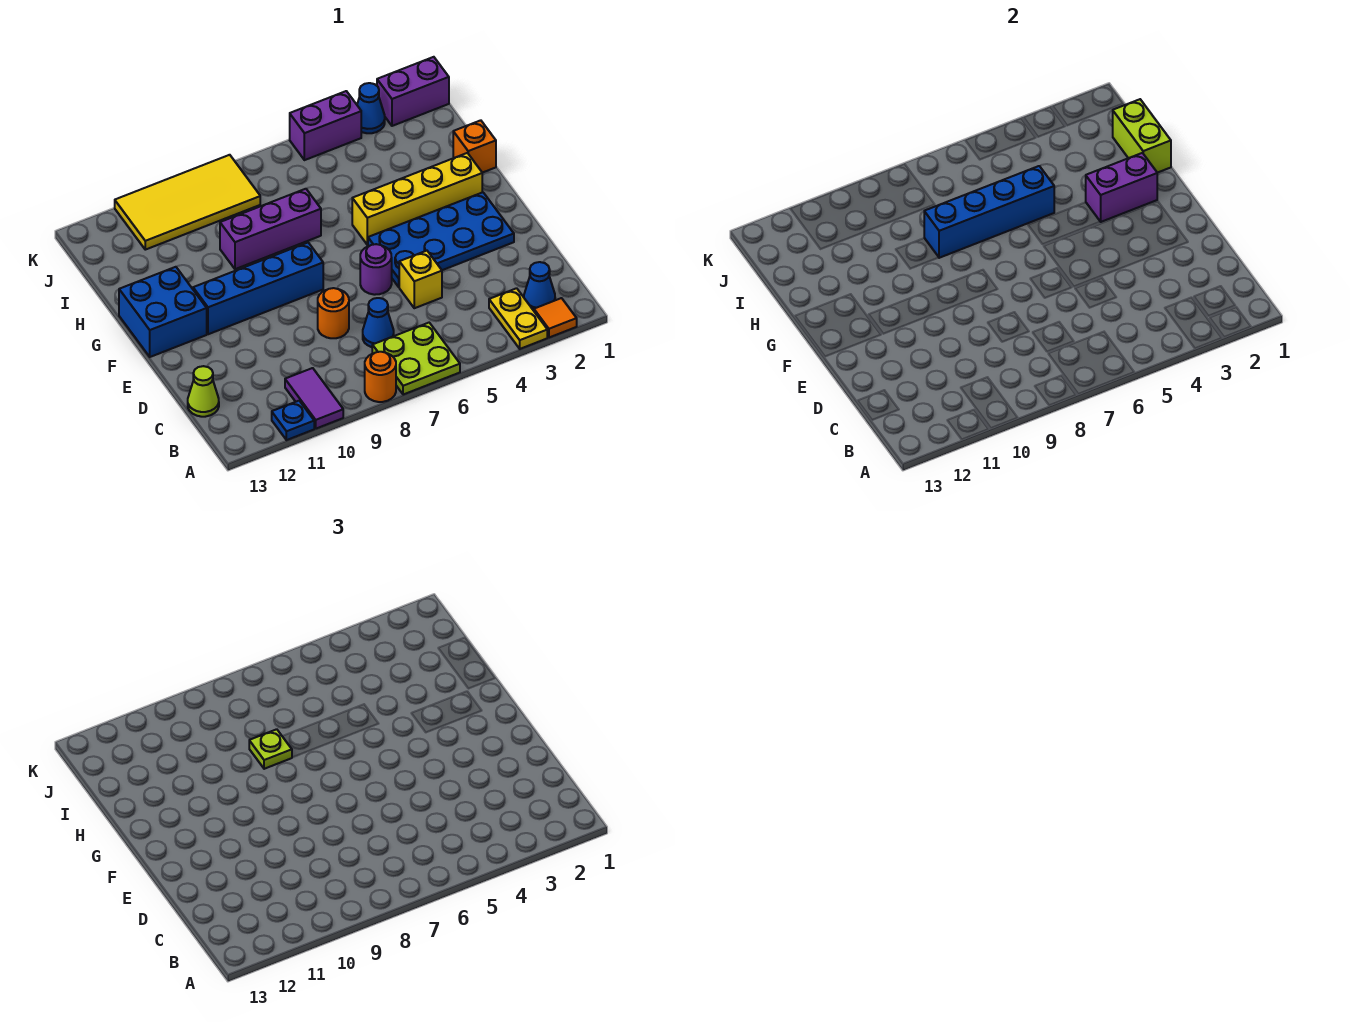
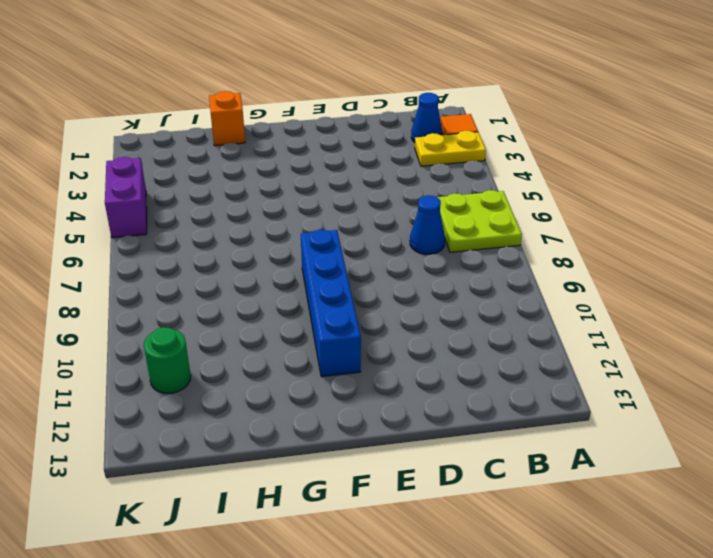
green round brick J11 level 1 -> yellow tile J8:K11 level 1
none -> orange round brick A8 level 1
none -> purple tile A10:B10 level 1
none -> blue plate A11 level 1

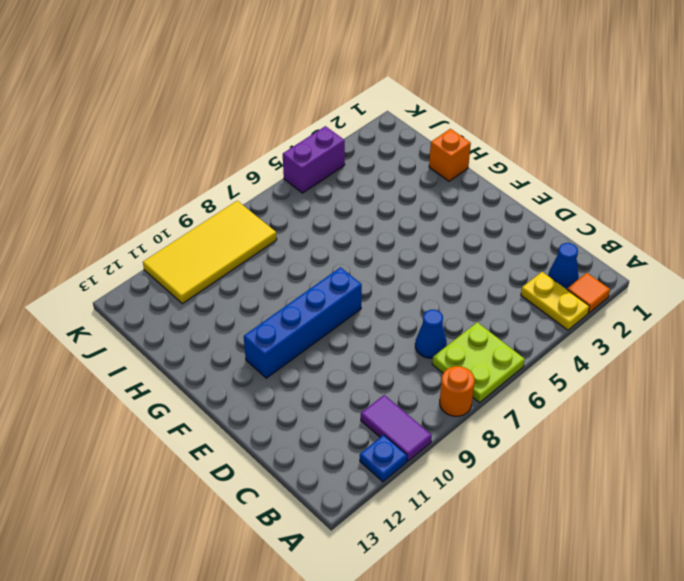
none -> lime cone C13 level 1
none -> yellow brick D5 level 1
none -> orange round brick D8 level 1

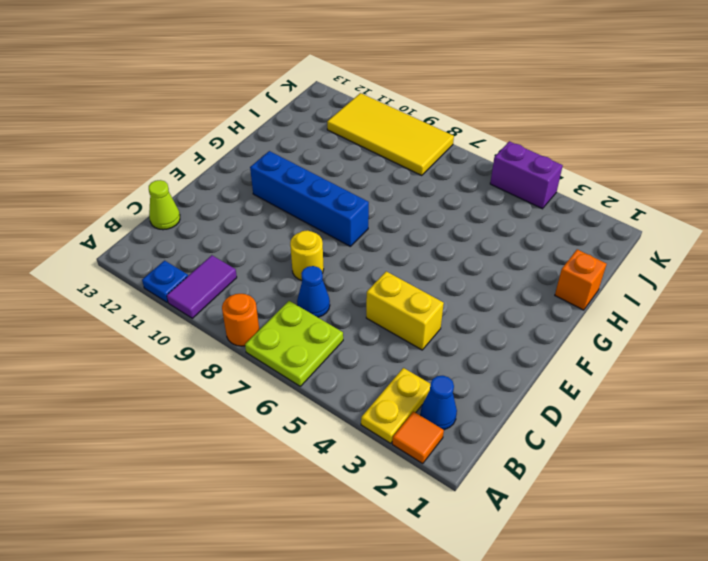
yellow brick D4:D5 level 1 -> yellow brick D5 level 1
yellow round brick D8 level 1 -> orange round brick D8 level 1
none -> blue plate E2:F5 level 1
none -> purple round brick E6 level 1
none -> blue brick F12:G13 level 1

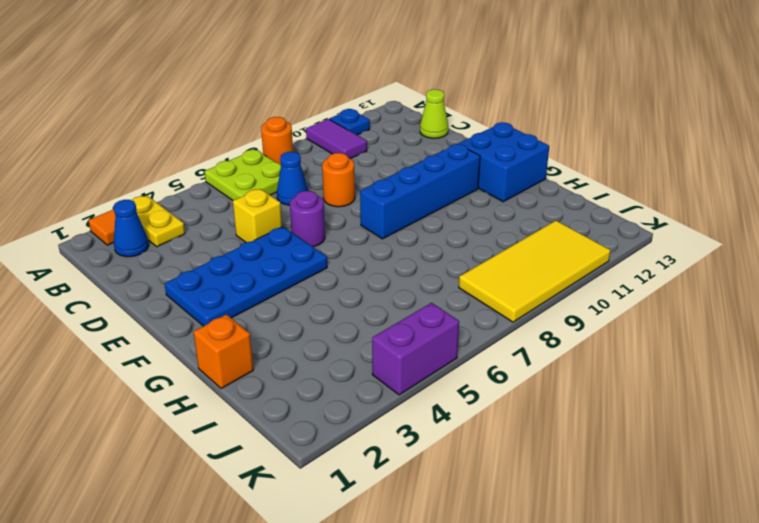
none -> yellow brick G2:G5 level 1
none -> purple brick H7:H9 level 1
none -> purple brick K1:K2 level 1

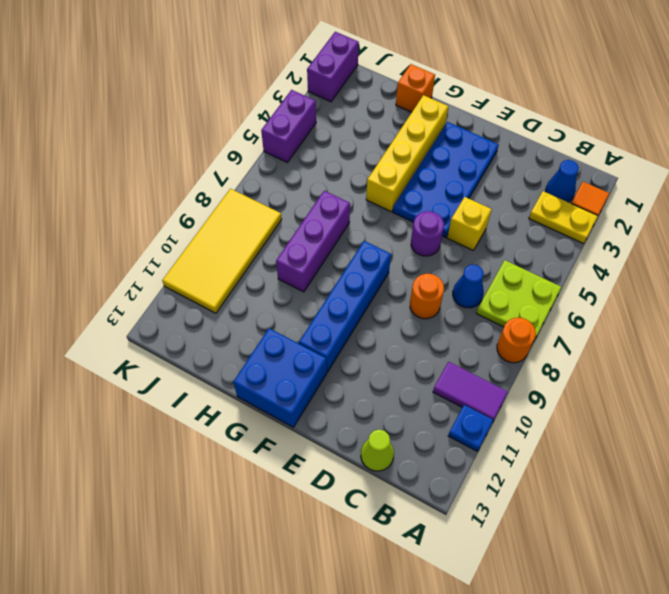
none -> blue cone K3 level 1
none -> purple brick G2:G3 level 2
none -> lime brick H1:I1 level 2

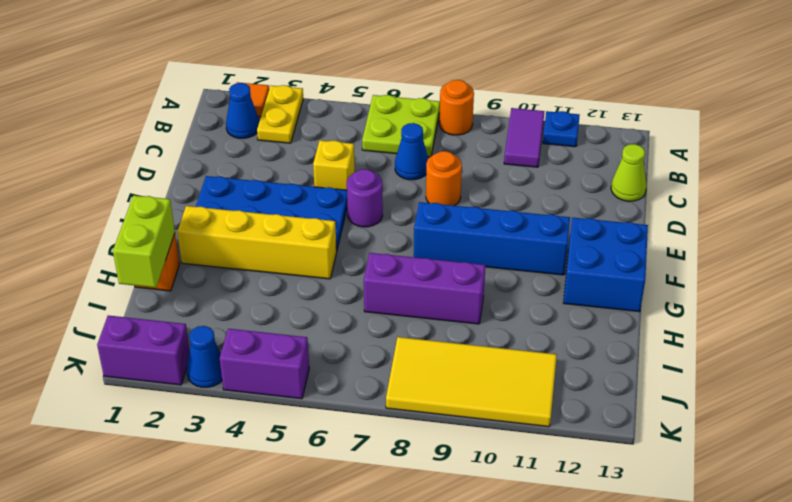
none -> purple brick G2:G3 level 2
none -> blue brick H5:H8 level 2
none -> lime plate H8 level 3

